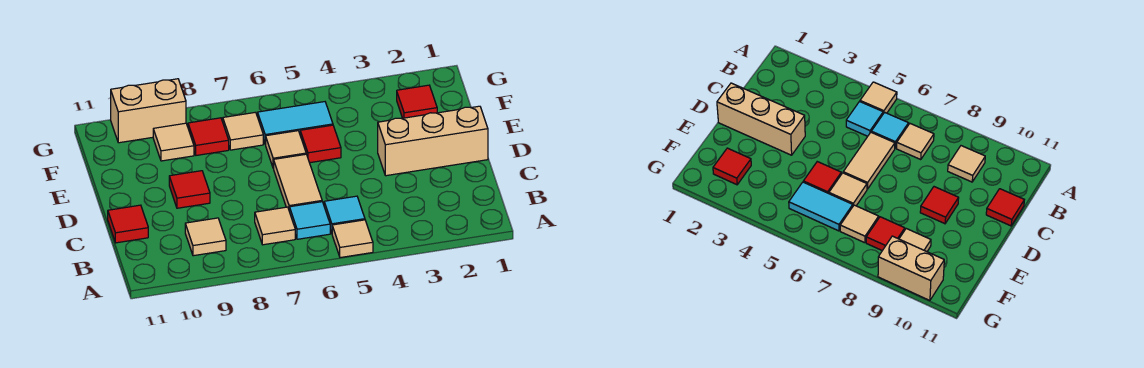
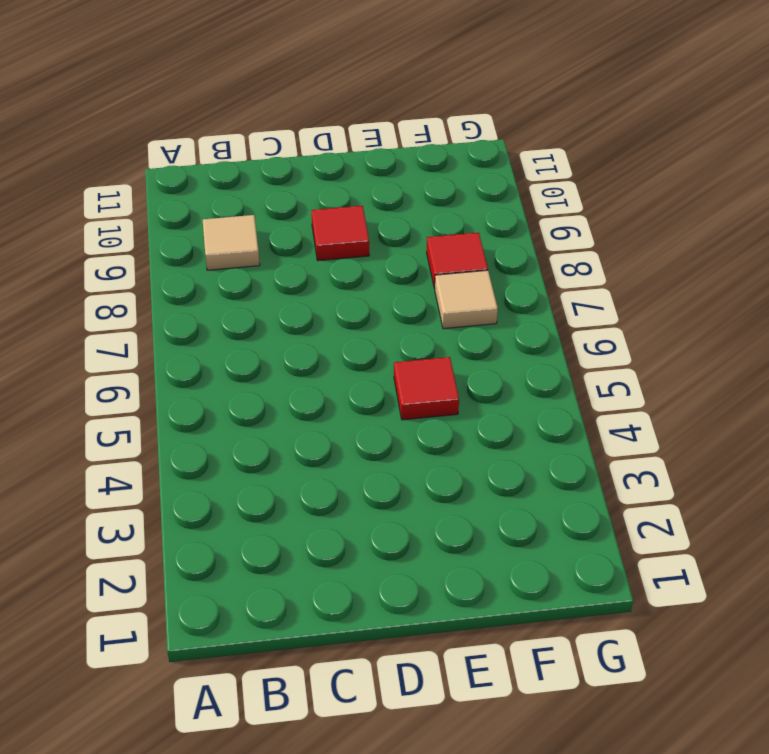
none -> tan tile A5 level 1
none -> cyan tile B5 level 1
none -> cyan tile B6 level 1

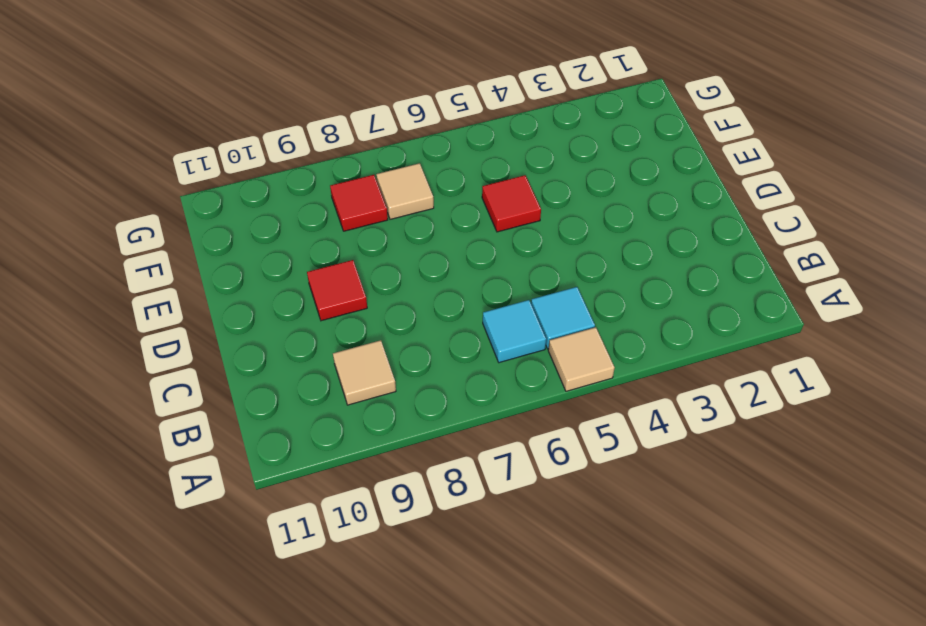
none -> tan tile B7 level 1
none -> tan tile C6:D6 level 1
none -> red tile C11 level 1

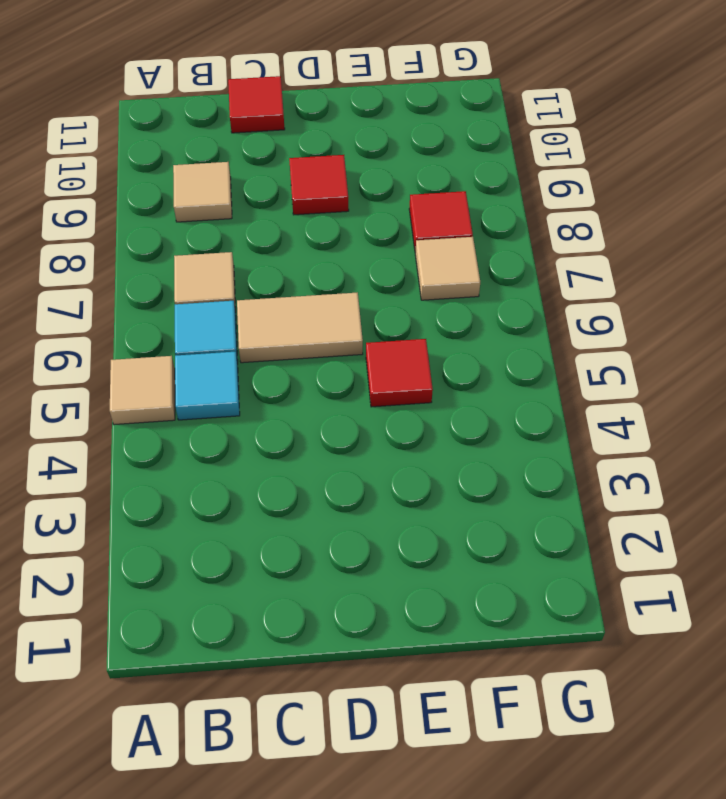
none -> tan brick D1:D3 level 1
none -> tan tile E6 level 1
none -> red tile F2 level 1

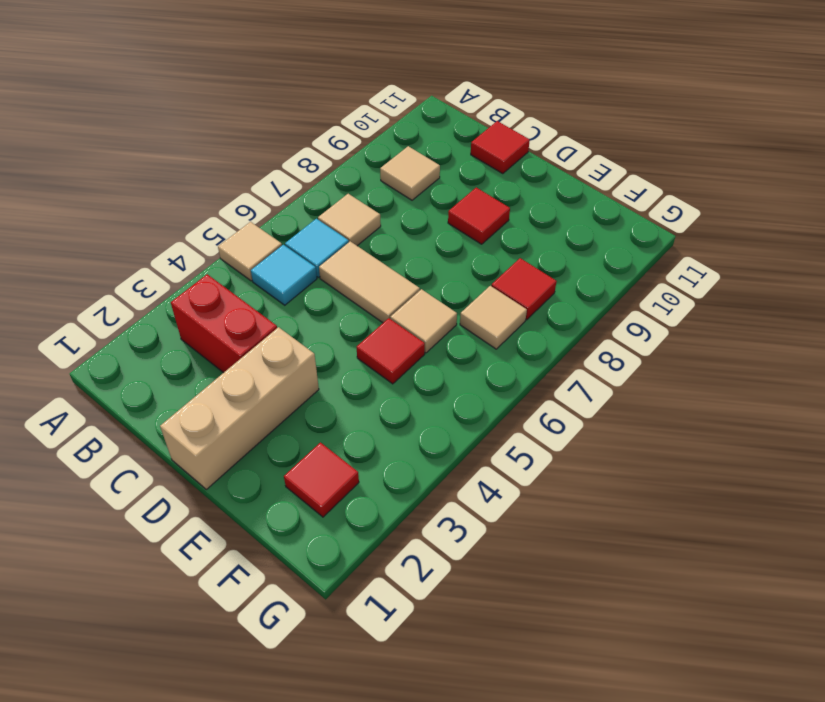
red brick B3:C3 level 1 -> none
none -> cyan tile F5:F6 level 1
none -> tan tile F9 level 1
none -> tan brick G9:G10 level 1

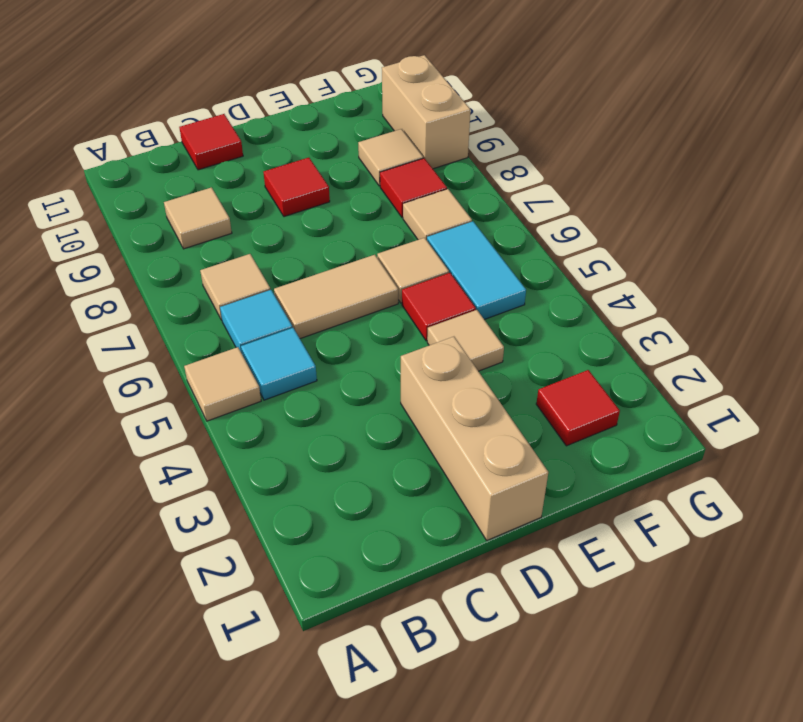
tan tile E4 level 1 -> none

